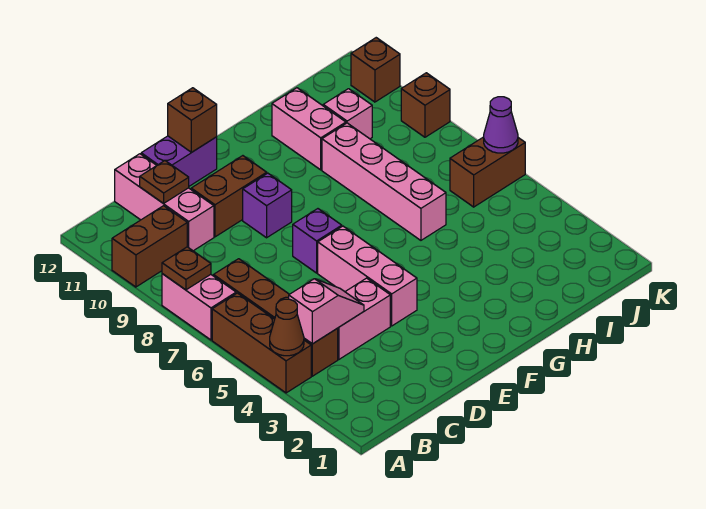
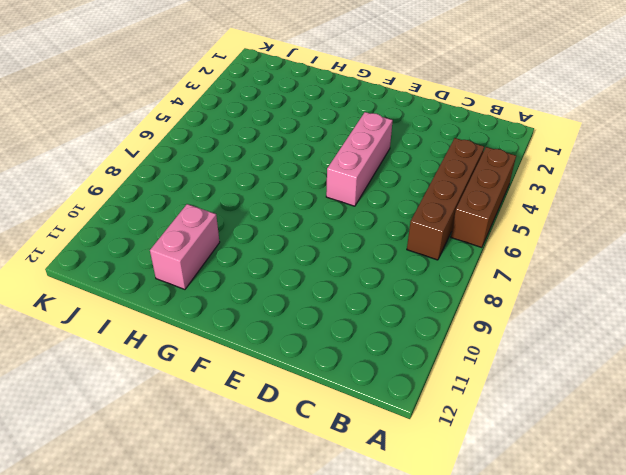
none -> pink brick A7:A8 level 1
none -> brown brick A10:B10 level 1
none -> pink brick C4:D4 level 1

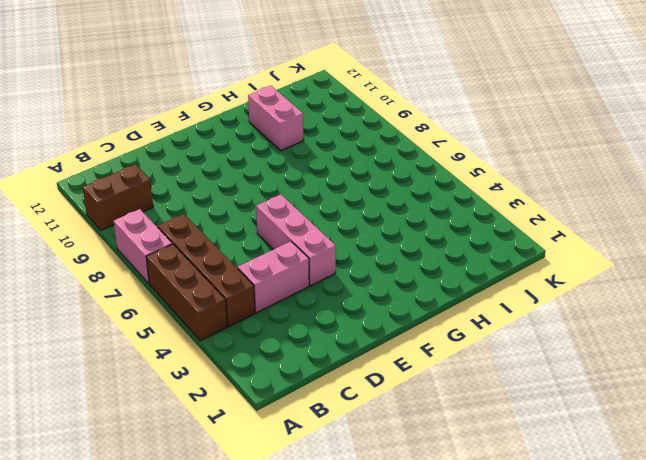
none -> pink brick C10:C12 level 1
none -> brown brick D10:E10 level 1
none -> purple brick D12:E12 level 1

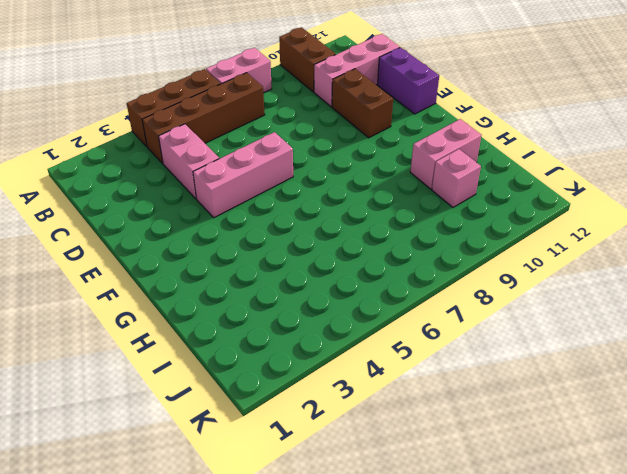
none -> purple brick E7 level 1
none -> purple brick E9 level 1
none -> pink brick H6:H9 level 1

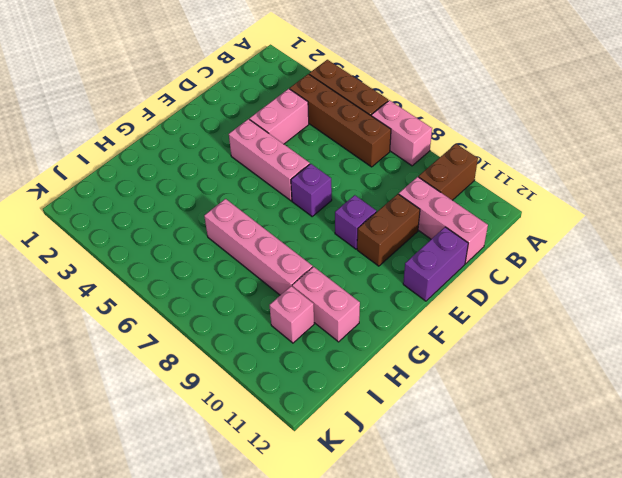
none -> brown brick J6:K6 level 1
none -> brown brick K9 level 1
none -> brown brick K11 level 1

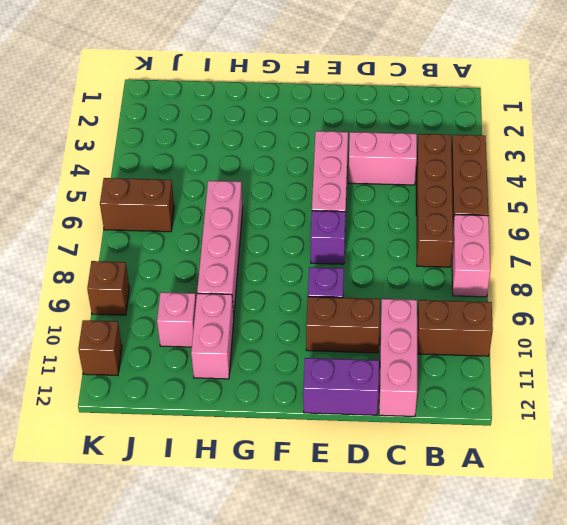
none -> brown cone A4 level 2
none -> brown plate A8 level 2
none -> pink slope B4:C4 level 2 top B

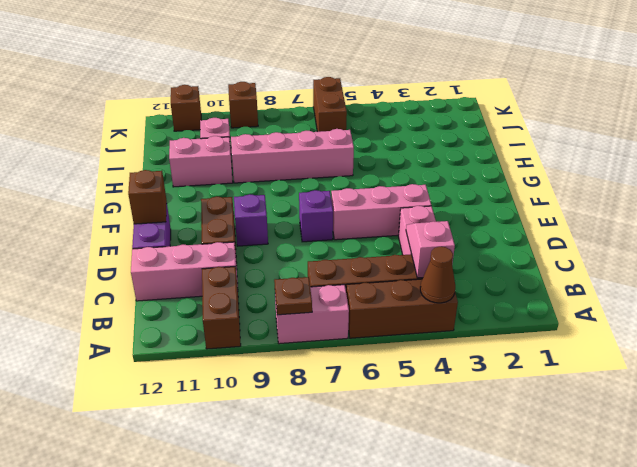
none -> brown plate C11 level 2
none -> purple cone K6 level 2

